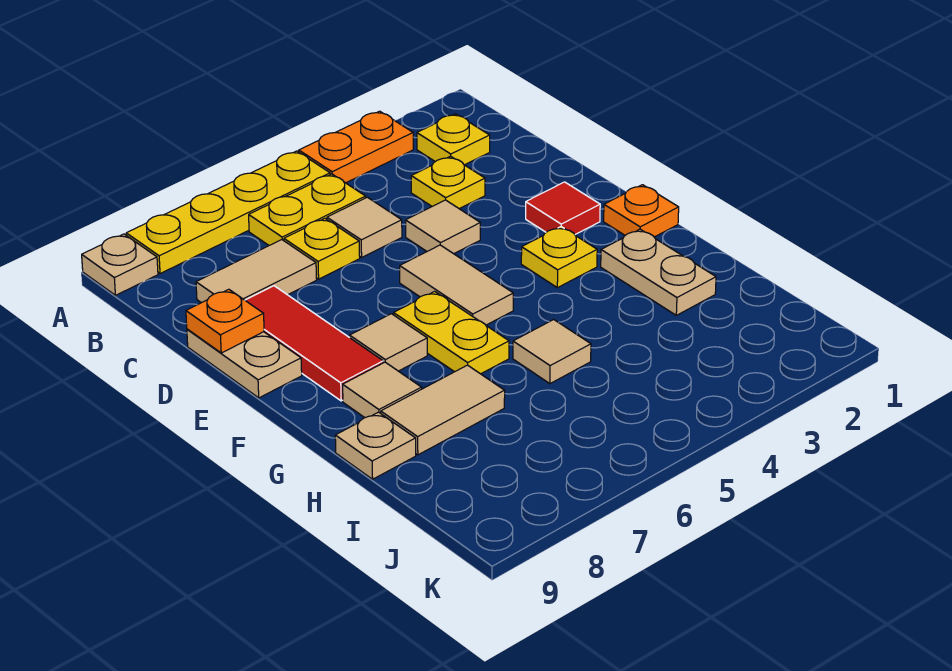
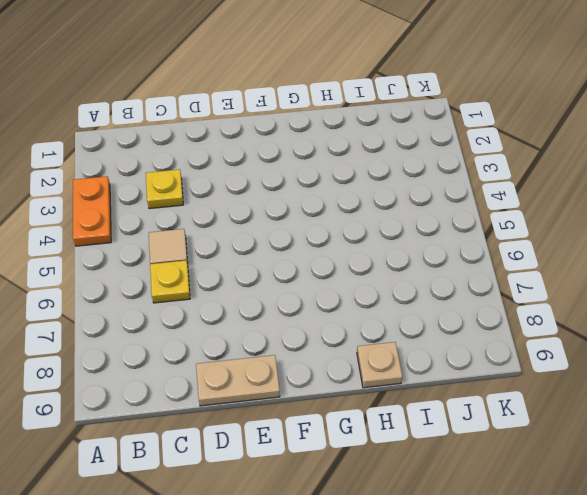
none -> yellow plate A5:A8 level 1
none -> tan plate A9 level 1
none -> yellow plate B2 level 1

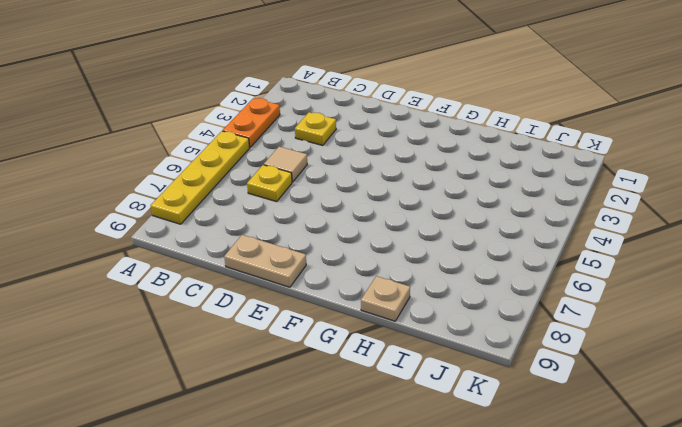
none -> tan plate A9 level 1
none -> yellow plate B2 level 1
none -> yellow plate B5:B6 level 1

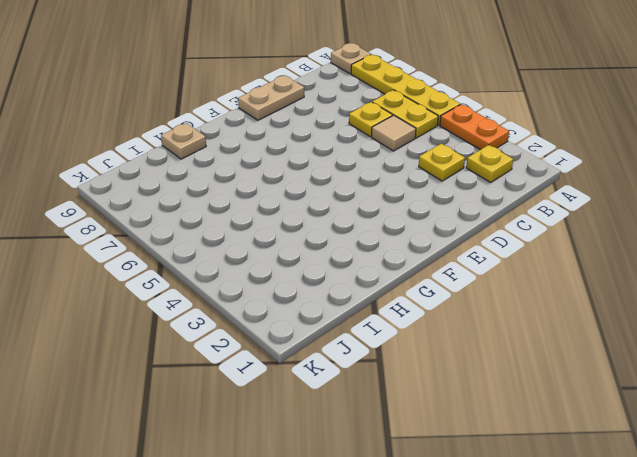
none -> tan tile C7:C8 level 1
none -> tan tile D4 level 1
none -> red tile D8:F8 level 1

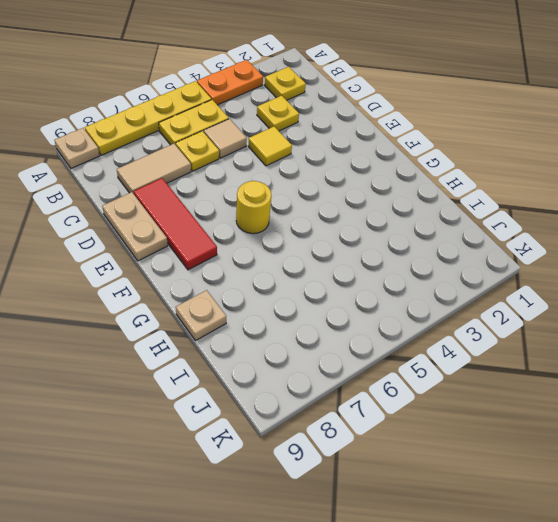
yellow tile D4 level 1 -> tan tile D4 level 1
yellow round brick F6 level 1 -> yellow plate F6:G6 level 1
none -> red tile E2 level 1
none -> tan tile E5:F5 level 1
none -> orange plate F1 level 1

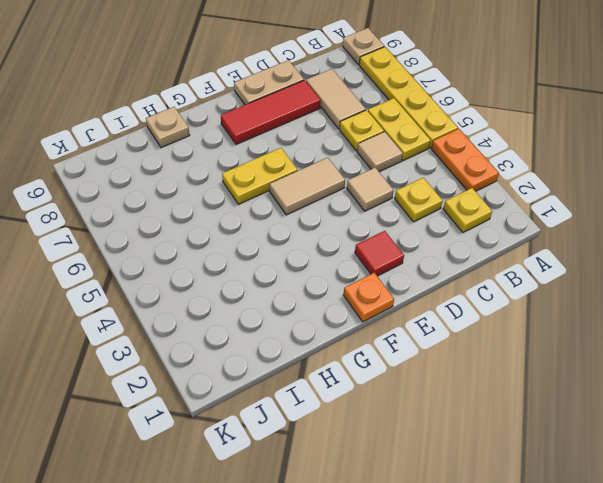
none -> yellow plate F3 level 1
none -> tan tile F7 level 1
none -> tan plate G2:H2 level 1

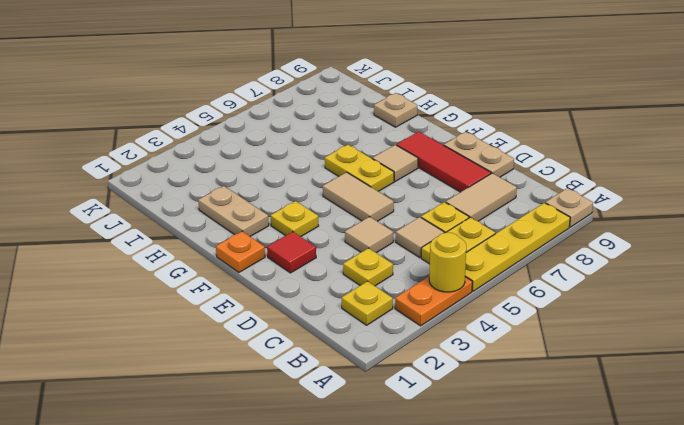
yellow round brick A4 level 2 -> none
none -> tan tile G8 level 1
none -> tan tile H5 level 1
none -> tan tile H7:H8 level 1

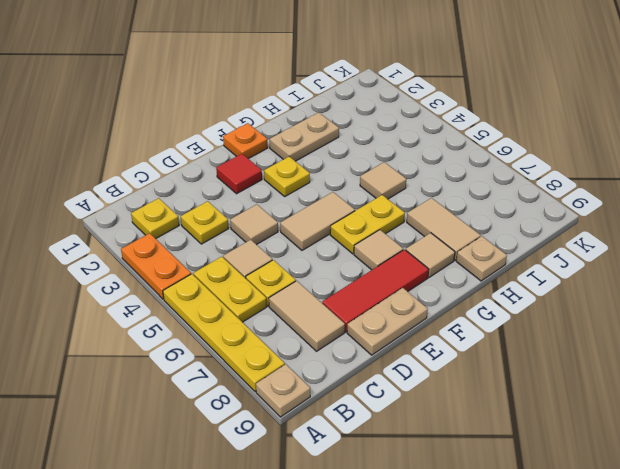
none -> orange plate D9 level 2

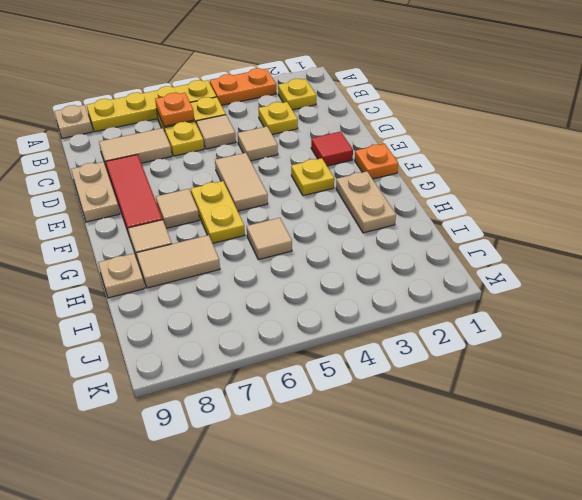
orange plate B6 level 2 -> orange plate D9 level 2

